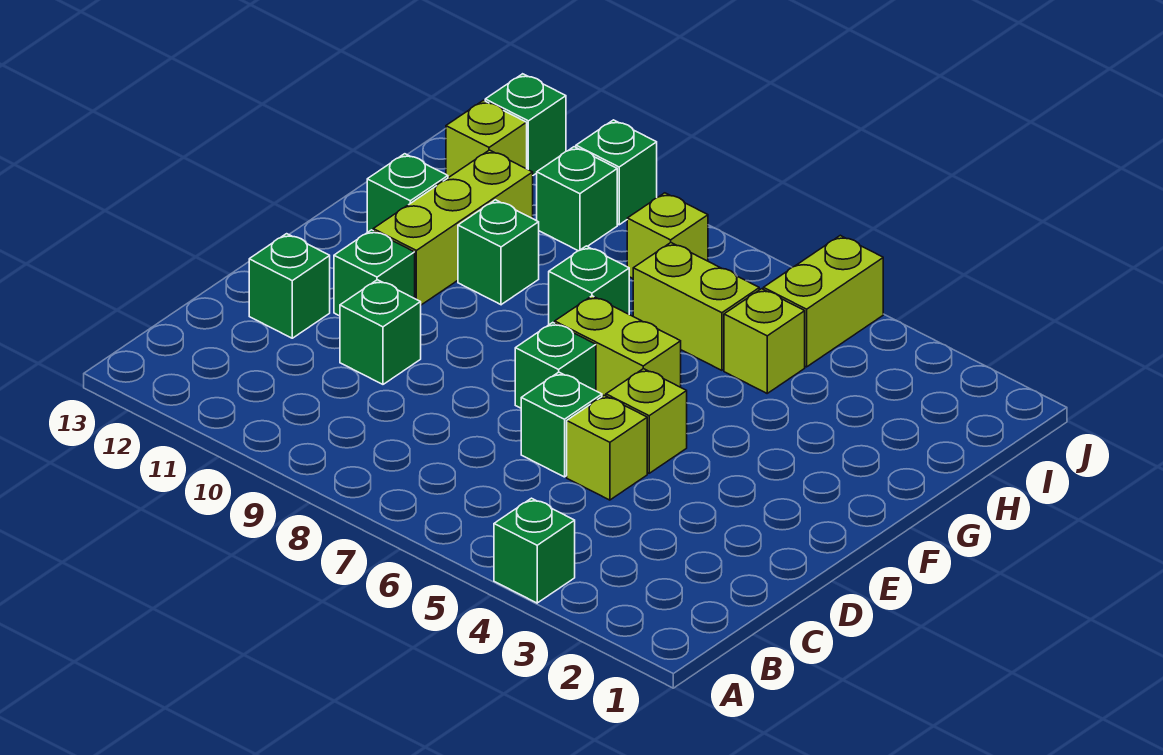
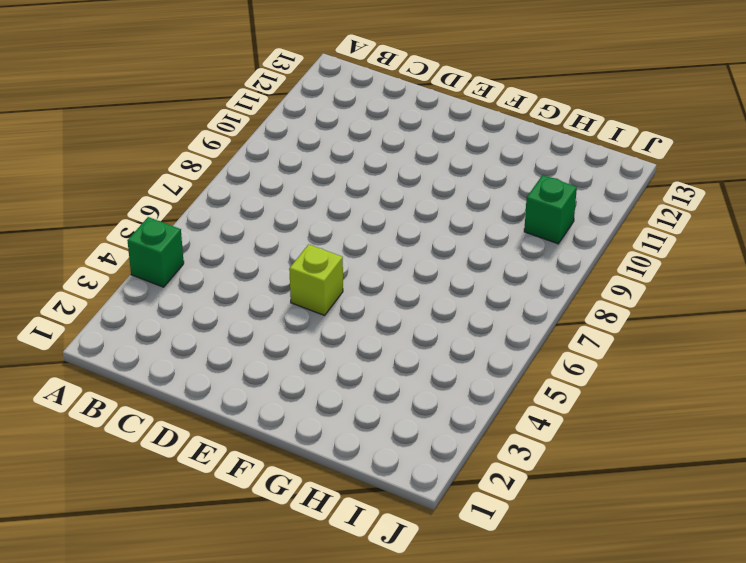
none -> lime brick D5 level 1
none -> green brick D6 level 1
none -> green brick D10 level 1

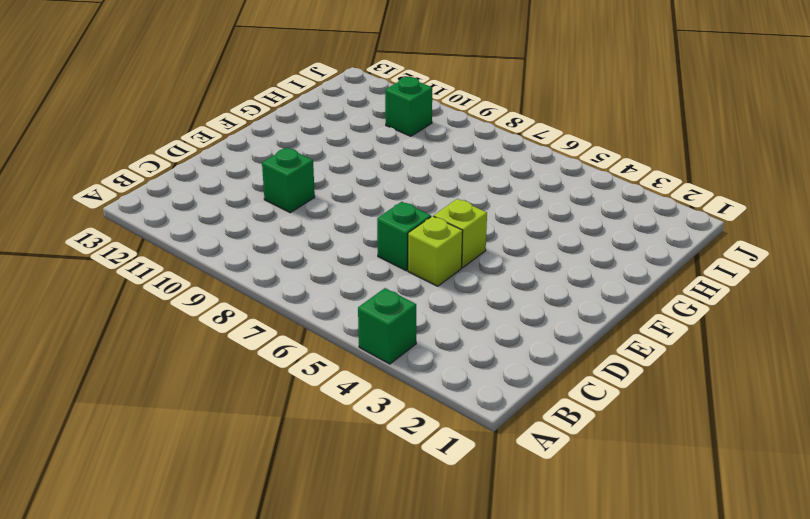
none -> green brick D12 level 1
none -> green brick E7 level 1
none -> green brick E11 level 1

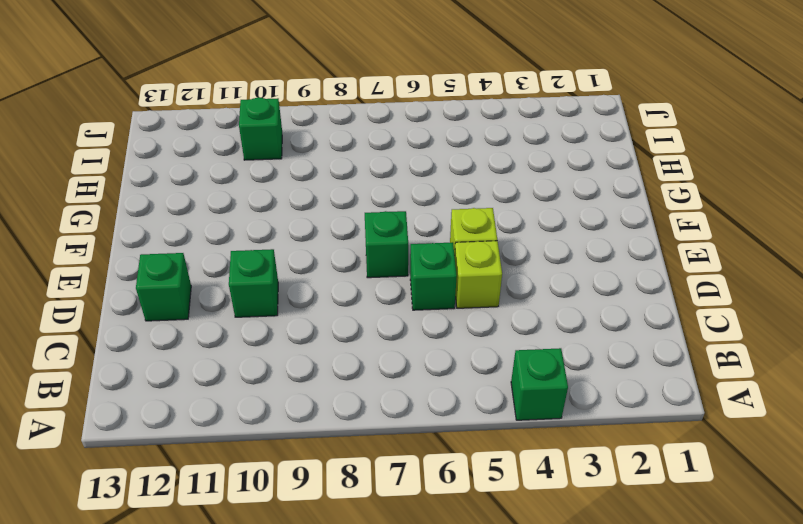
none -> green brick E11 level 1
none -> lime brick F6:F7 level 1
none -> lime brick F11:H11 level 1

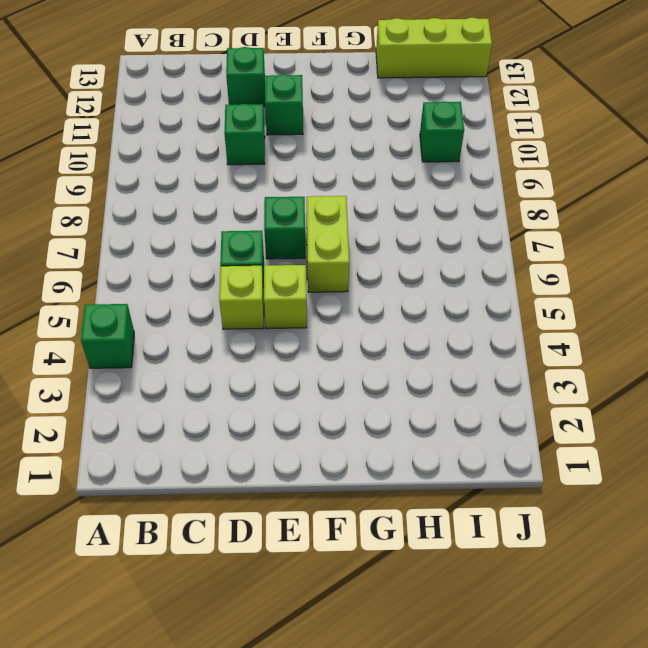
lime brick H13:J13 level 1 -> lime brick F11:H11 level 1
none -> green brick G8 level 1
none -> green brick G10 level 1
none -> green brick G12 level 1

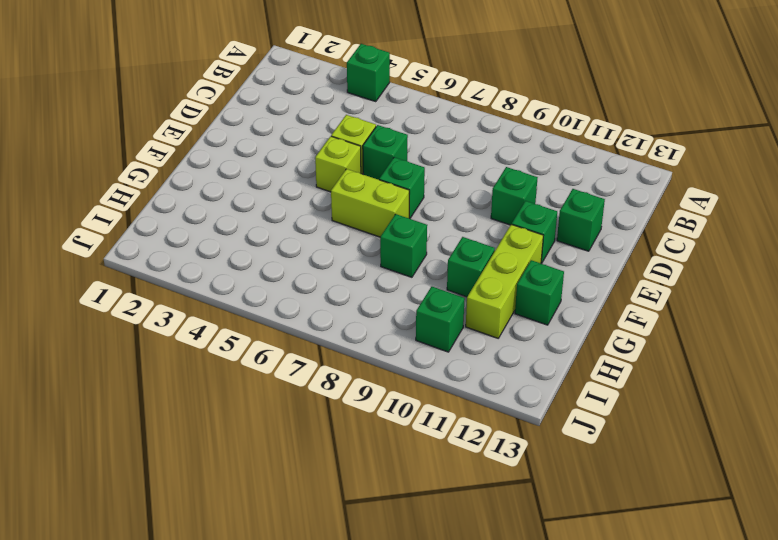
none -> lime brick H5 level 1
none -> lime brick H6:H7 level 1
none -> lime brick I5:J5 level 1

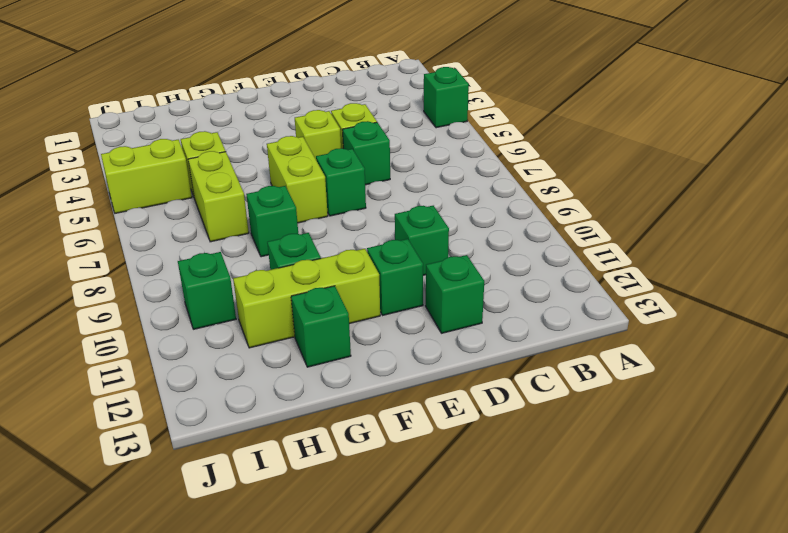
none -> lime brick I8 level 1
none -> lime brick I12 level 1
none -> green brick J10 level 1

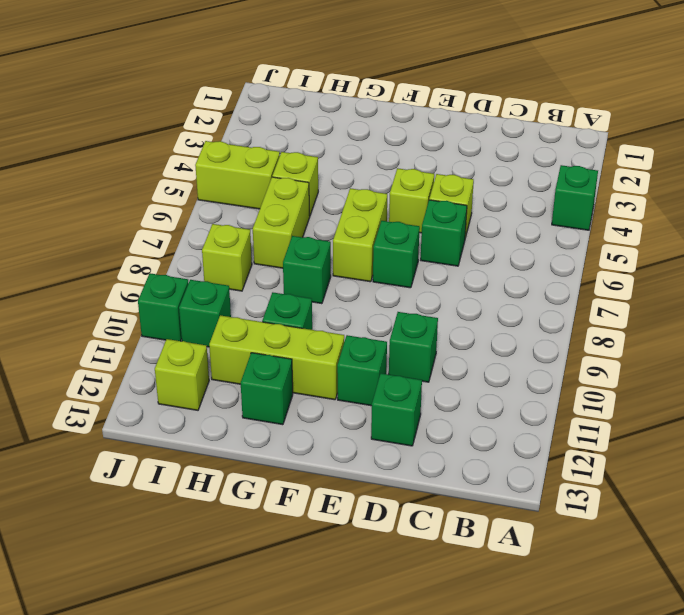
none -> green brick J12 level 1

